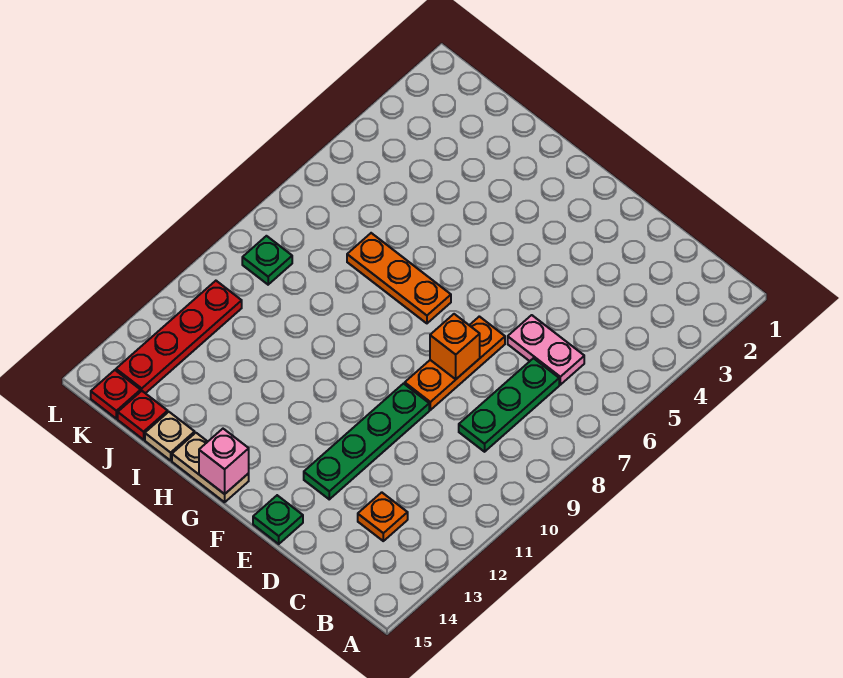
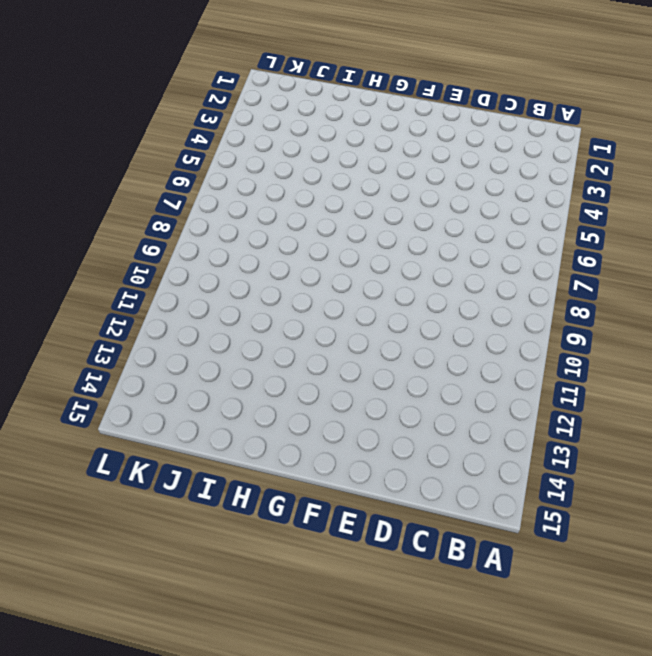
none -> pink plate C6:D6 level 1
none -> green plate C7:C9 level 1
none -> orange plate C13 level 1

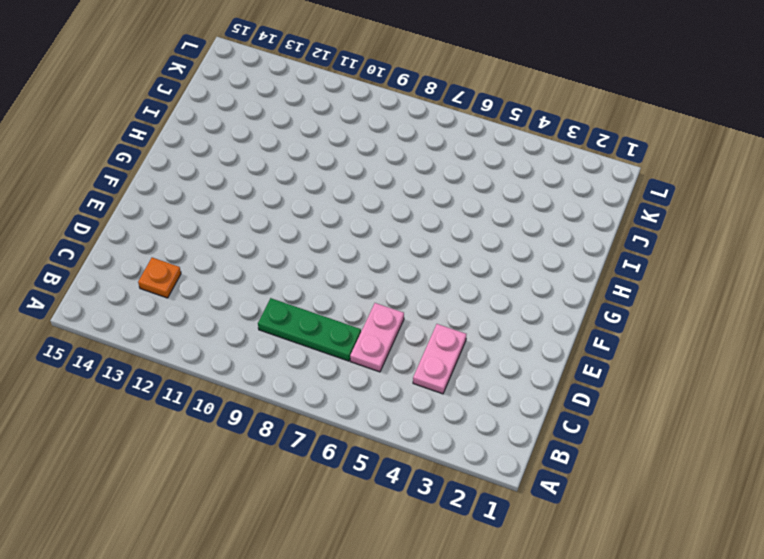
pink plate C4:D4 level 1 -> none
none -> orange plate E7:E9 level 1
none -> green plate E10:E13 level 1
none -> green plate E15 level 1

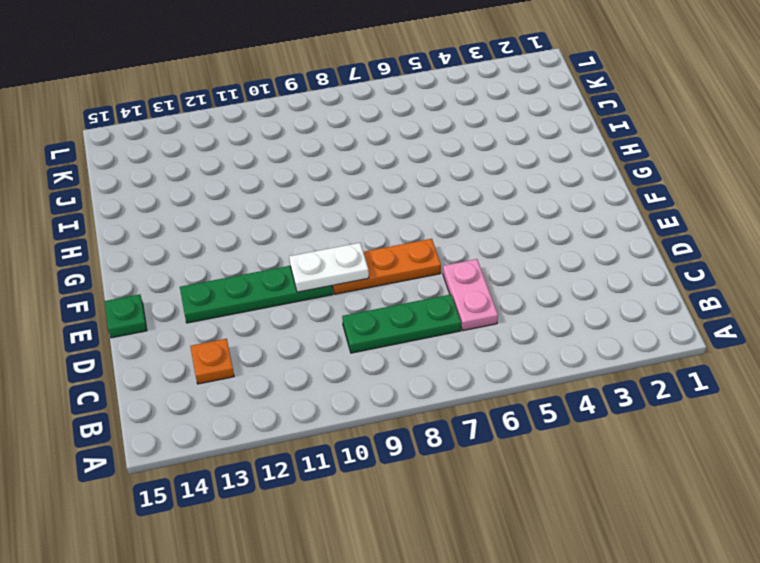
white plate E9:E10 level 2 -> none
none -> orange plate G7:I7 level 1
none -> tan plate G15:H15 level 1
none -> tan plate I15 level 1

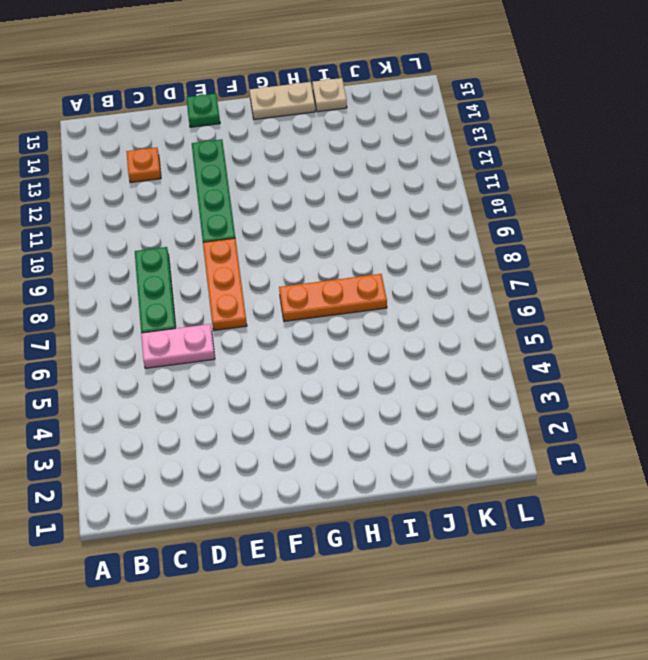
none -> red plate J15 level 1
none -> green plate K9 level 1
none -> red plate K11:K14 level 1

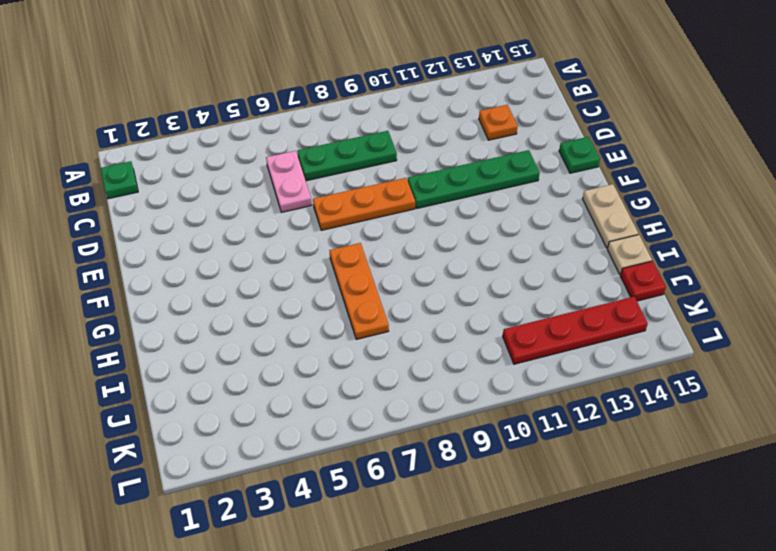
green plate B1 level 1 -> green plate K9 level 1
none -> red plate K15 level 1
none -> orange brick E8 level 2
none -> pink brick G15 level 2

